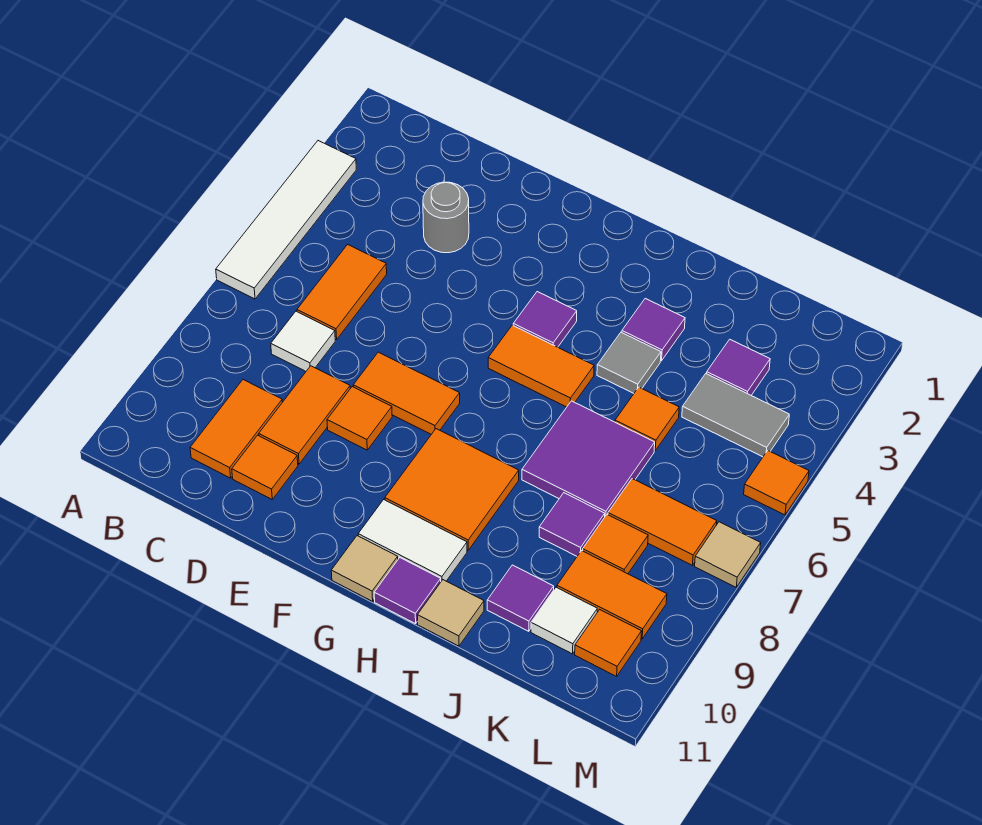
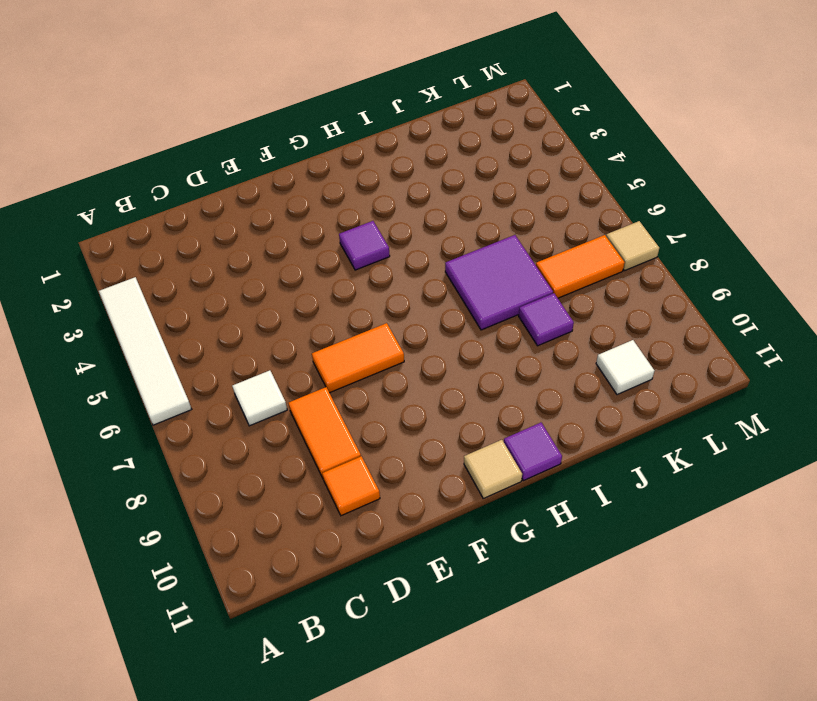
none -> orange tile C5:C6 level 1
none -> orange tile C9:C10 level 1
none -> grey round brick D3 level 1
none -> orange tile E8 level 1

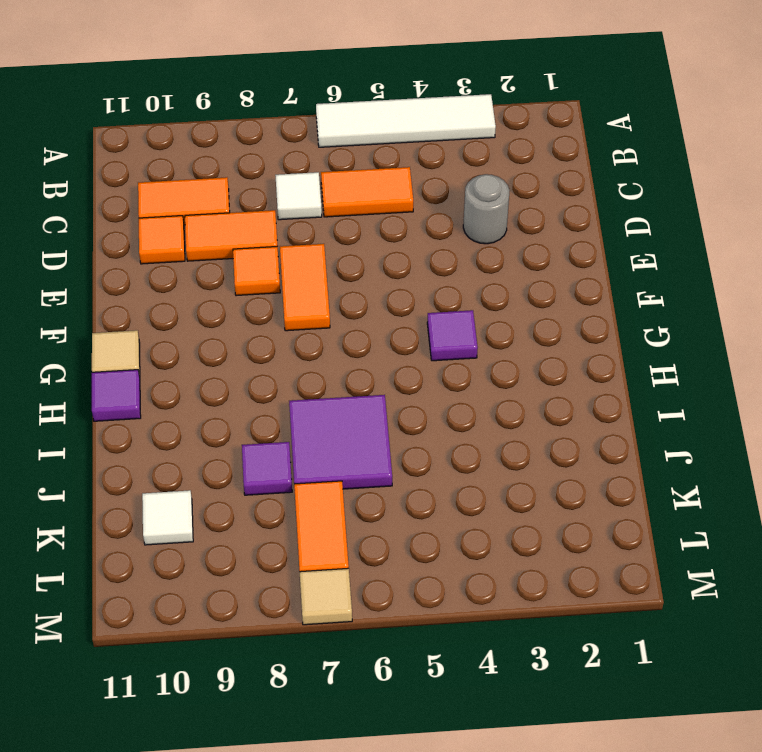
none -> orange tile G5:H5 level 1
none -> orange tile G8:H9 level 1
none -> white tile G10:H10 level 1
none -> purple tile I3 level 1

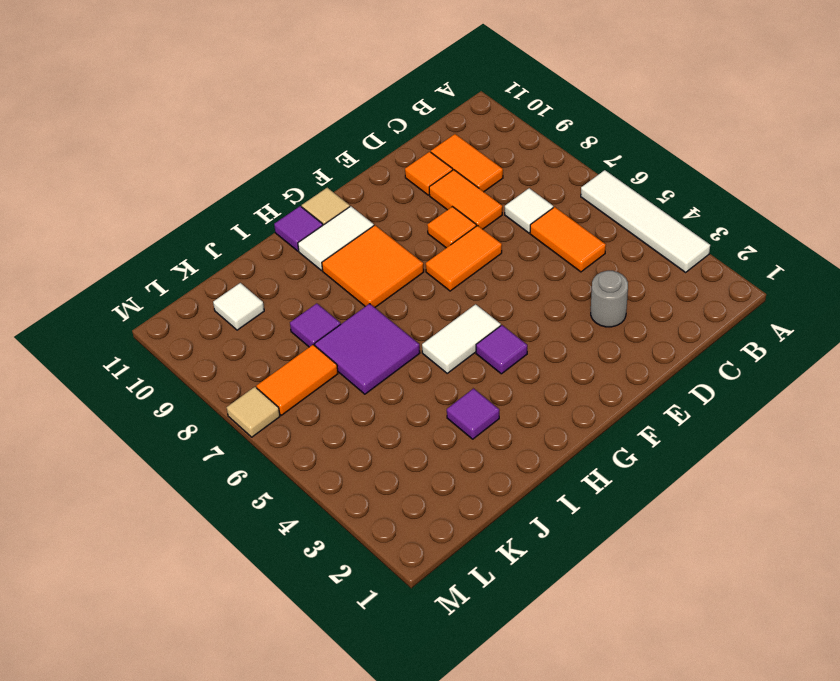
white tile G5:H5 level 1 -> orange tile G5:H5 level 1
none -> grey tile I4 level 1
none -> tan tile I11 level 1
none -> orange tile J5 level 1
none -> purple tile J10 level 1

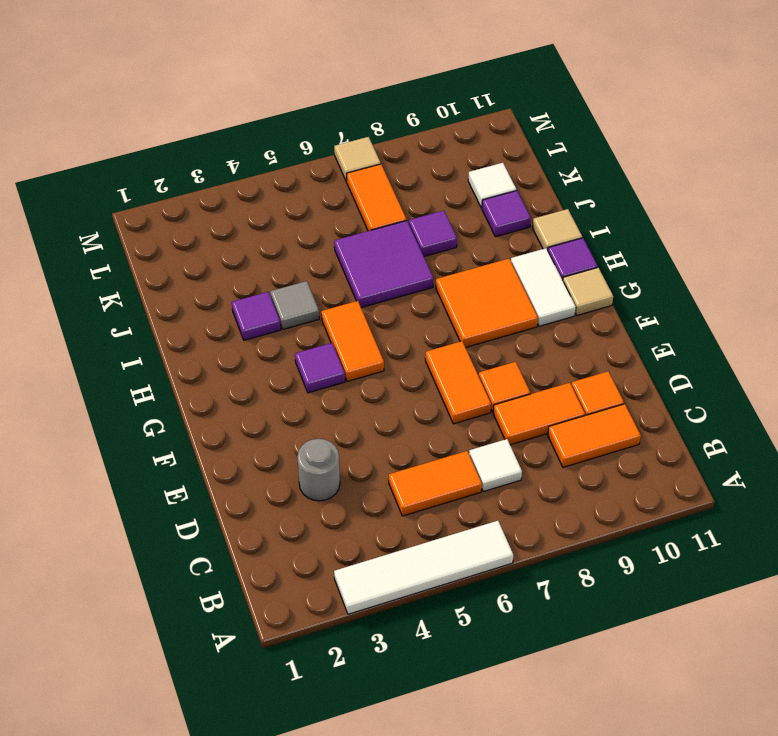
none -> orange tile J5 level 1
none -> purple tile K3 level 1
none -> grey tile K4:L4 level 1
none -> orange tile K8 level 1

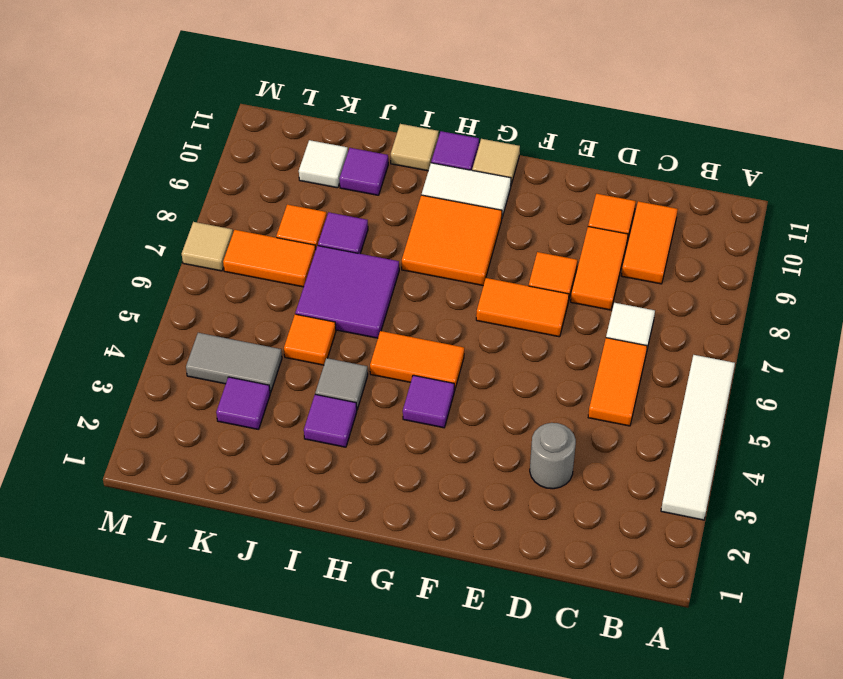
none -> orange tile K9:L9 level 1
none -> orange tile L10 level 1
none -> orange tile M5 level 1

